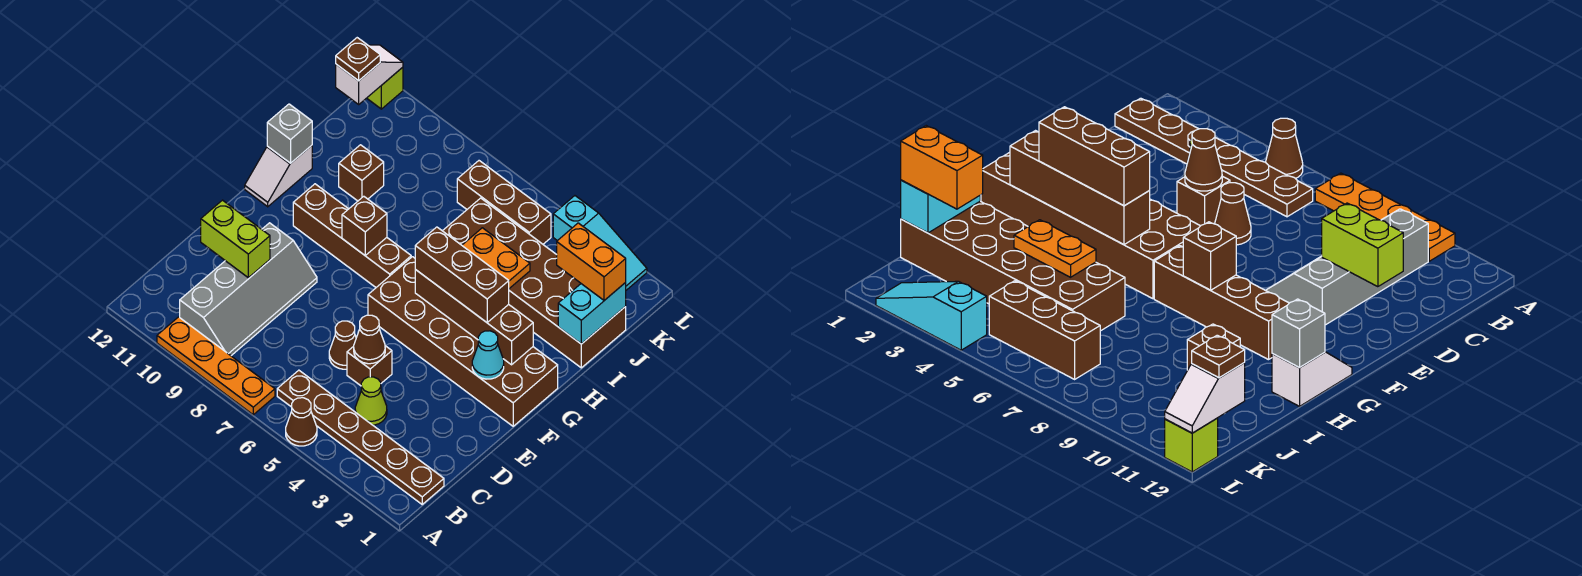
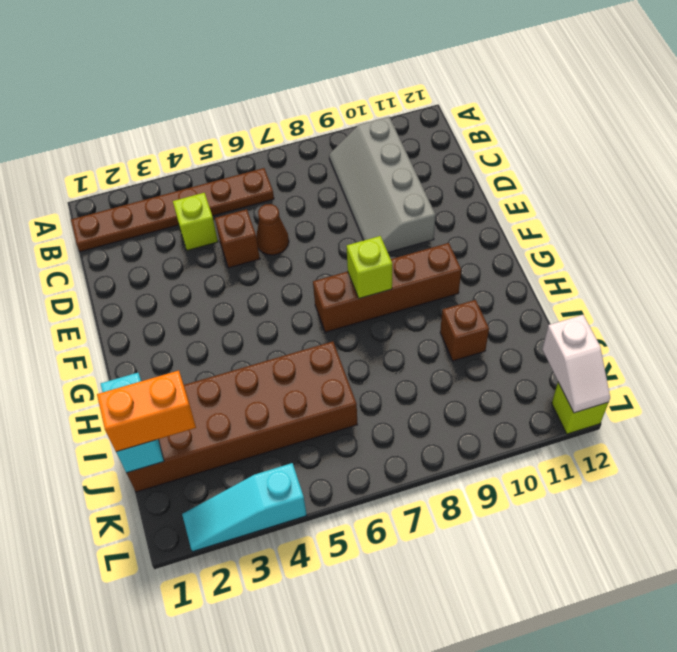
lime brick C4 level 1 -> lime cone C4 level 1
lime brick G8 level 2 -> brown brick G8 level 2
none -> brown cone A5 level 1
none -> orange plate A7:A10 level 1
none -> brown brick F1:G6 level 1

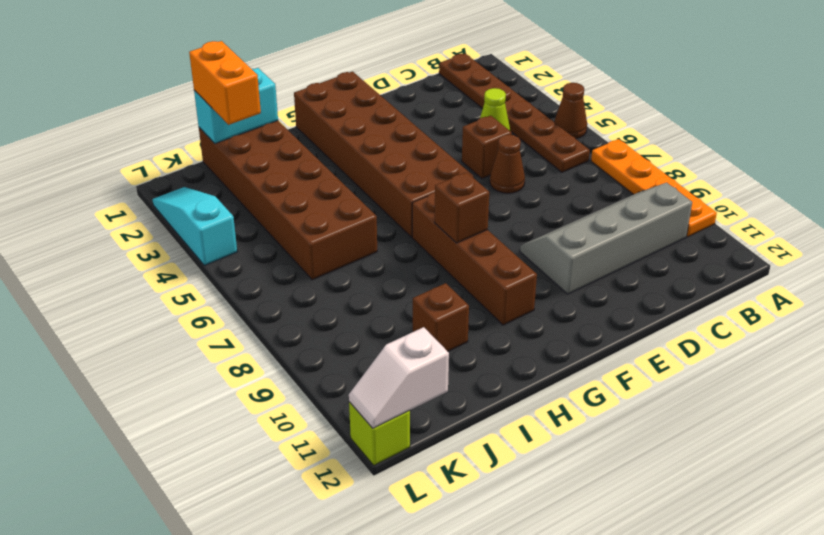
none -> white slope G12:H12 level 1 top H
none -> brown brick K5:K7 level 1
none -> brown cone D5 level 2

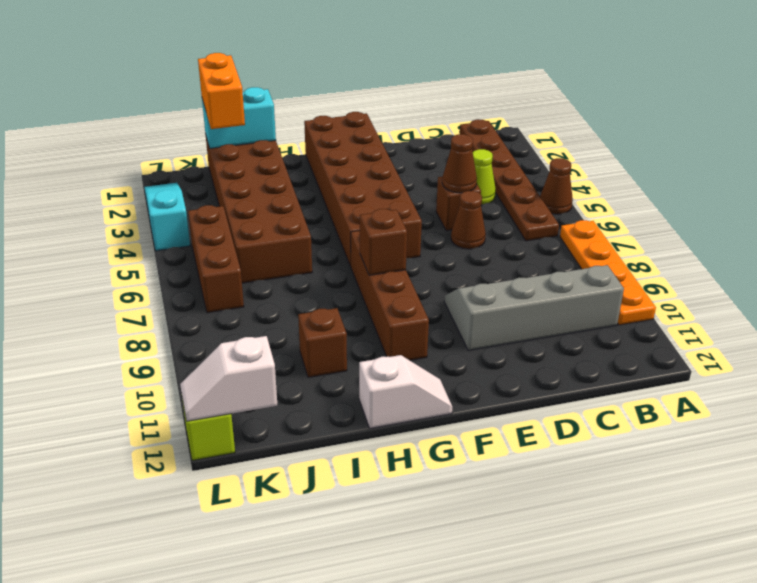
none -> lime brick D10:D11 level 2
none -> cyan cone F2 level 2
none -> brown brick G2:G5 level 2

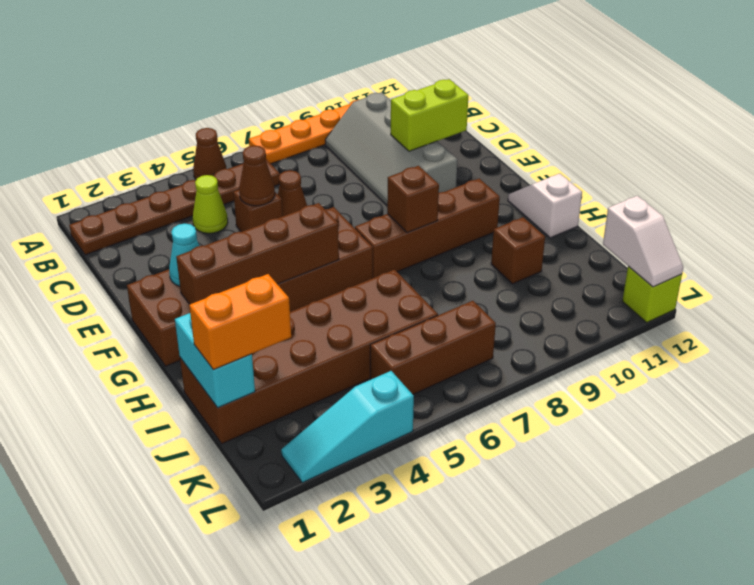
none -> grey brick H12 level 2
none -> orange plate I4:I5 level 2
none -> brown brick G3:G5 level 3

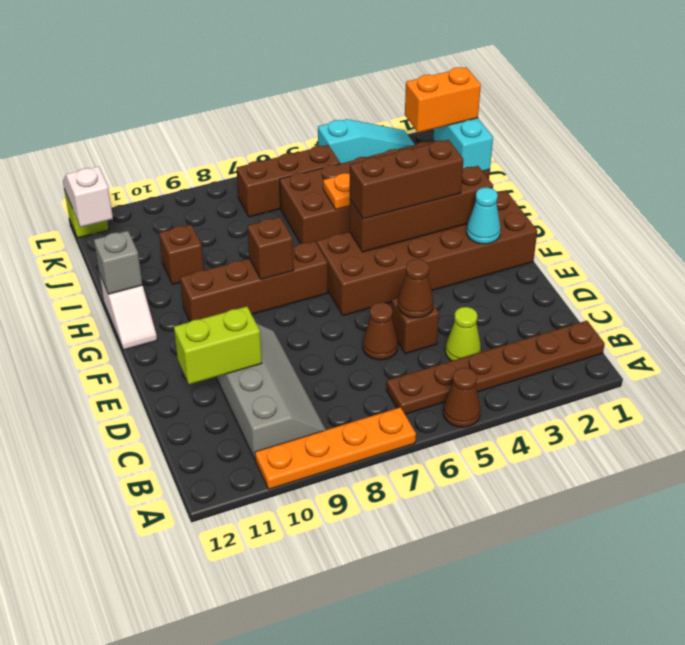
none -> brown plate K12 level 3

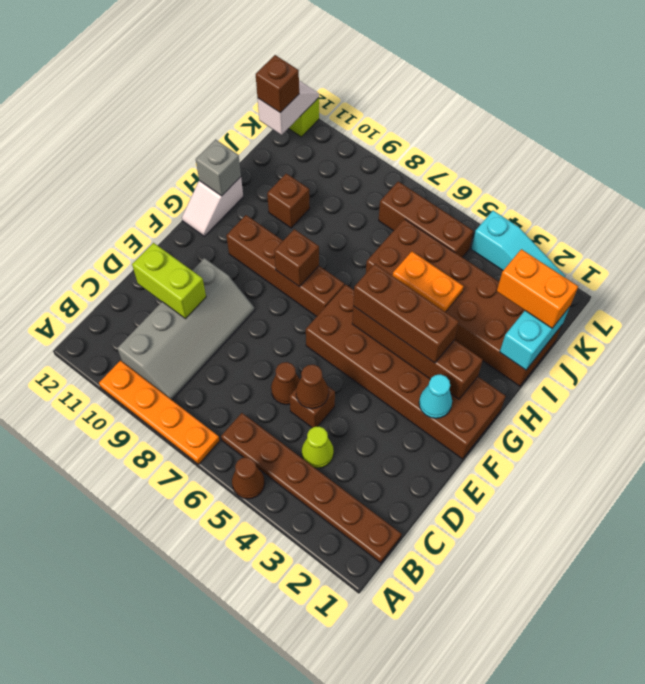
brown brick K12 level 3 -> brown plate K12 level 3

